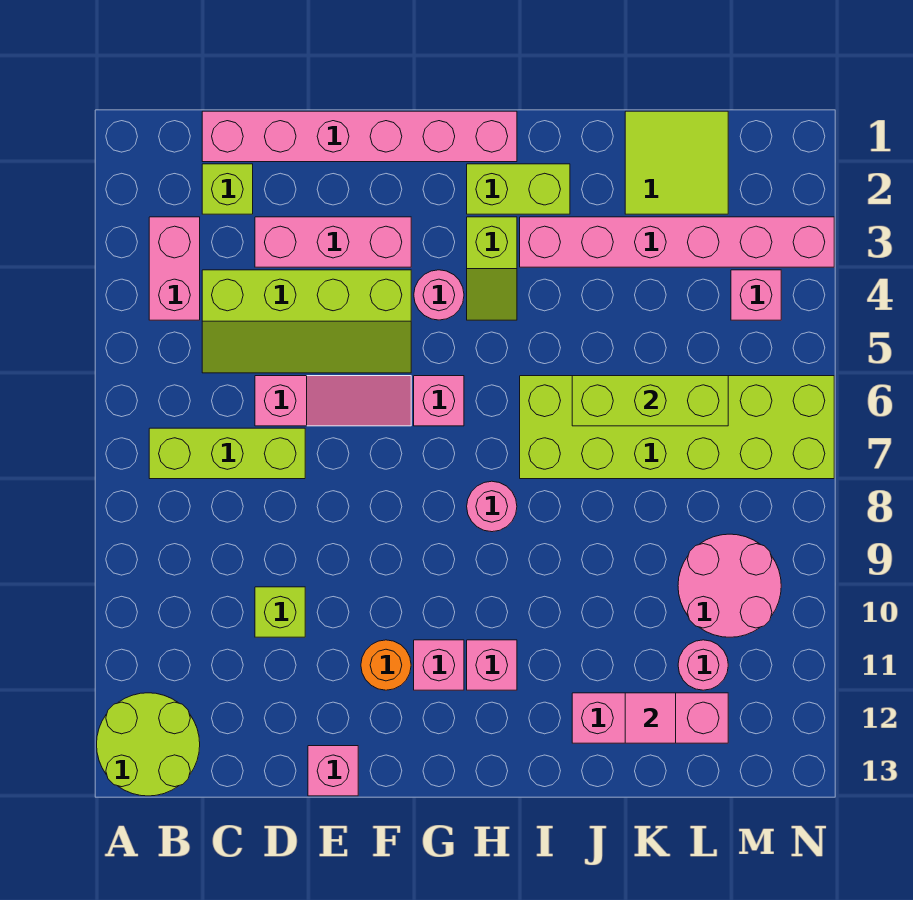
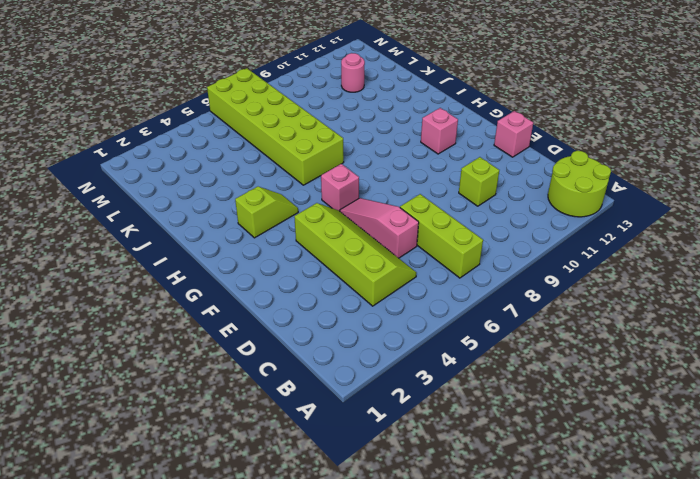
none -> pink brick B3:B4 level 1
none -> pink brick C1:H1 level 1
none -> lime brick C2 level 1

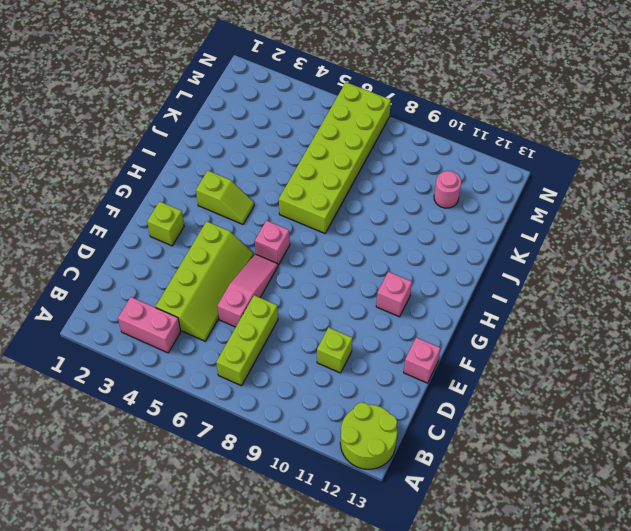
lime brick F2 level 1 -> lime brick C2 level 1
none -> pink brick C1:H1 level 1
none -> pink brick D3:F3 level 1
none -> orange round brick F11 level 1

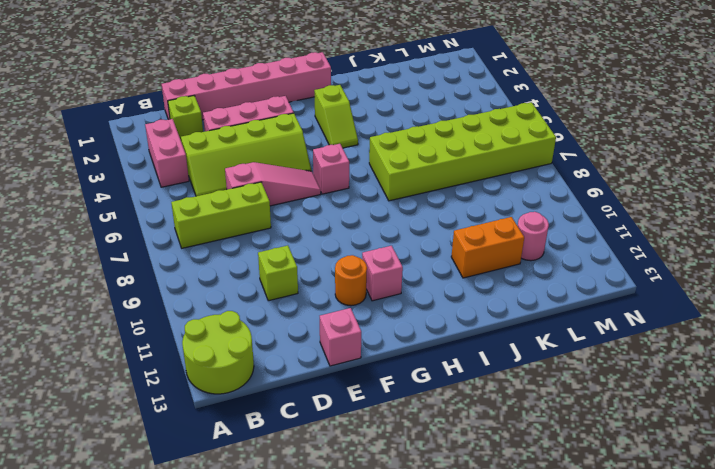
orange brick J11:K11 level 1 -> none
none -> pink round brick G4 level 1
none -> lime brick H2:I2 level 1
none -> pink round brick H8 level 1

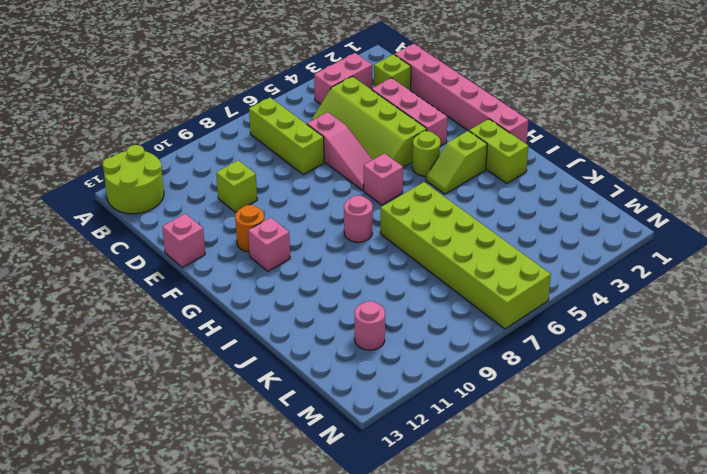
lime round brick G4 level 1 -> pink round brick G4 level 1
none -> pink brick H11 level 1
none -> pink brick I3:N3 level 1
none -> pink brick J12:L12 level 1

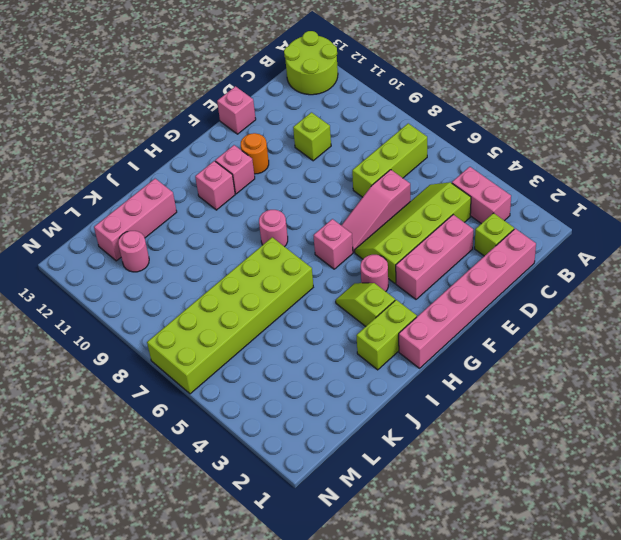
none -> pink brick I3:N3 level 1
none -> lime tile K1:L2 level 1
none -> pink round brick L9:M10 level 1

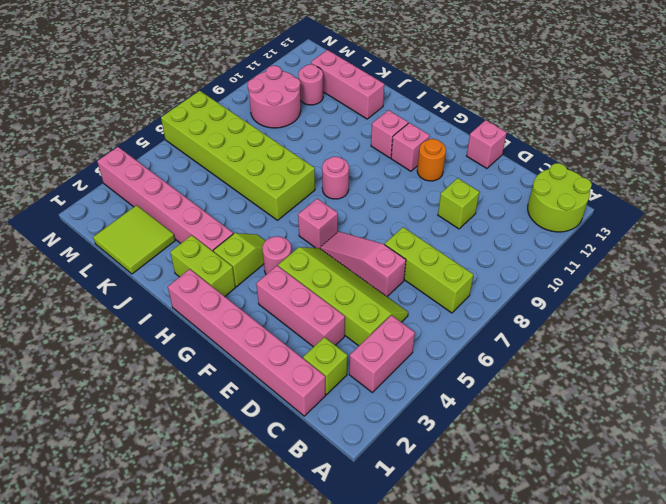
none -> pink brick M4 level 1
none -> lime brick J6:L6 level 2
none -> pink tile K12 level 2

